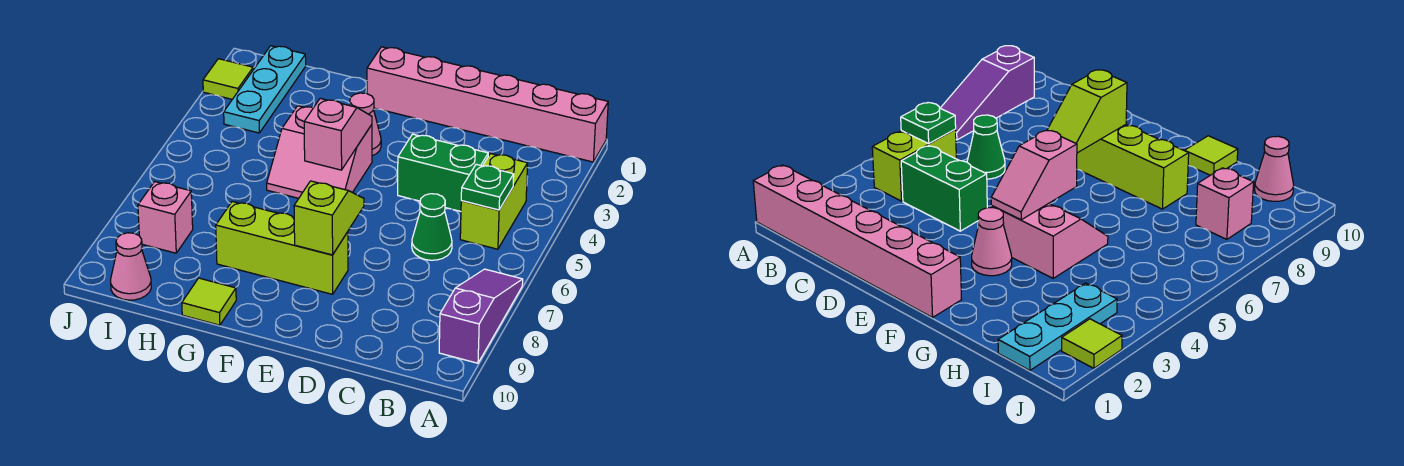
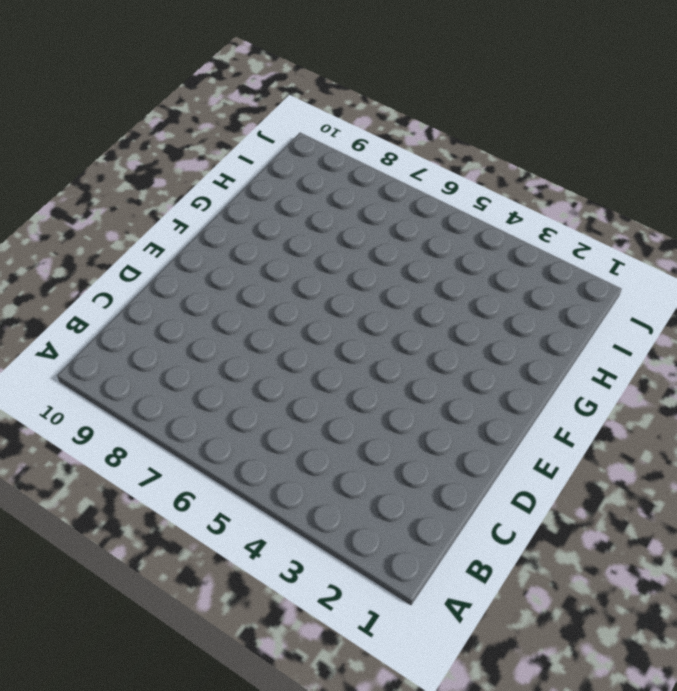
none -> pink brick A1:F1 level 1
none -> purple slope A7:A9 level 1 top 9
none -> lime brick B4:B5 level 1

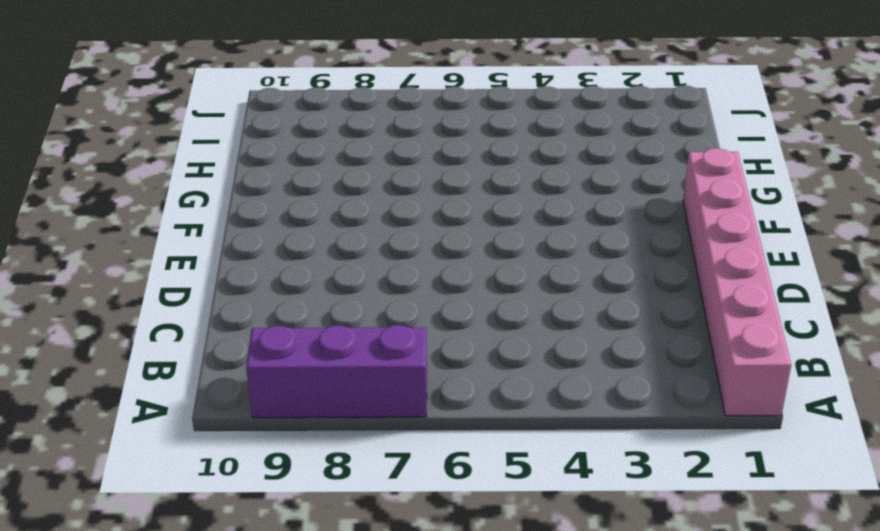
purple brick A7:A9 level 1 -> purple slope A7:A9 level 1 top 9
none -> lime brick B4:B5 level 1
none -> green brick C4:D4 level 1
none -> green cone C6 level 1

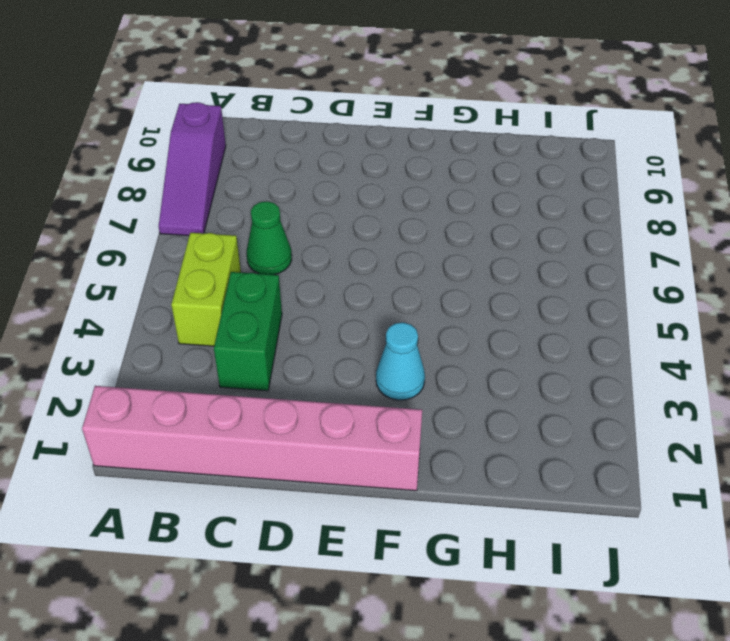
green brick C3:C4 level 1 -> green brick C4:D4 level 1
cyan cone F3 level 1 -> pink cone F3 level 1
none -> lime brick E8:G8 level 1
none -> pink slope F4:G5 level 1 top 4
none -> lime tile G10 level 1

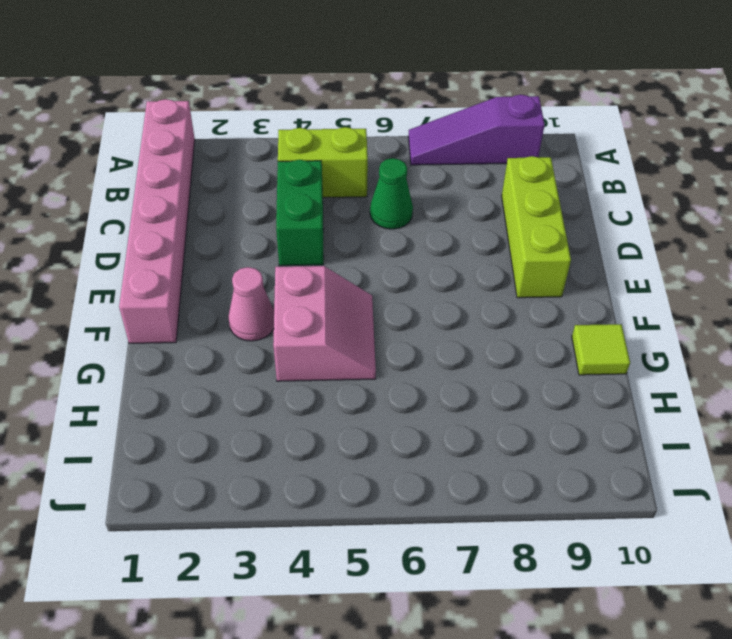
lime brick C9:E9 level 1 -> lime brick E8:G8 level 1
none -> cyan plate I1:I3 level 1
none -> pink brick I8 level 1
none -> pink cone I10 level 1

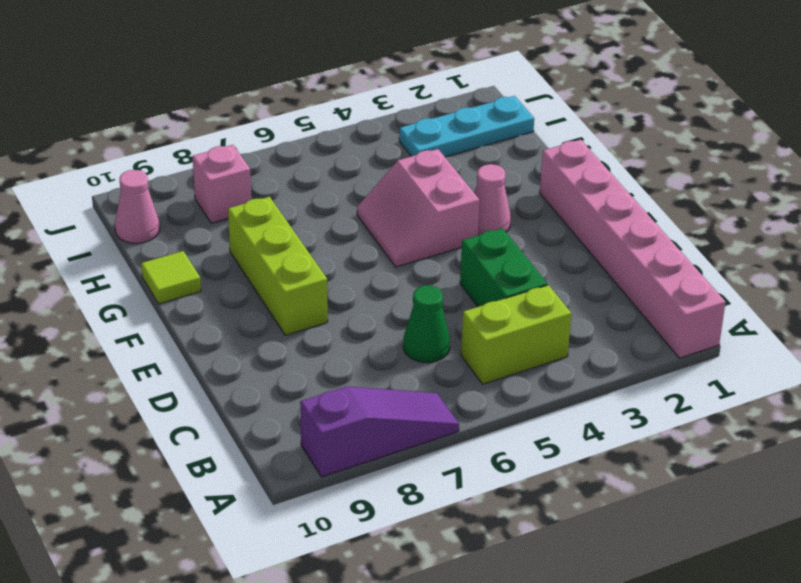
none -> lime tile J2 level 1
none -> green plate B5 level 2
none -> lime slope E7:E8 level 2 top 8

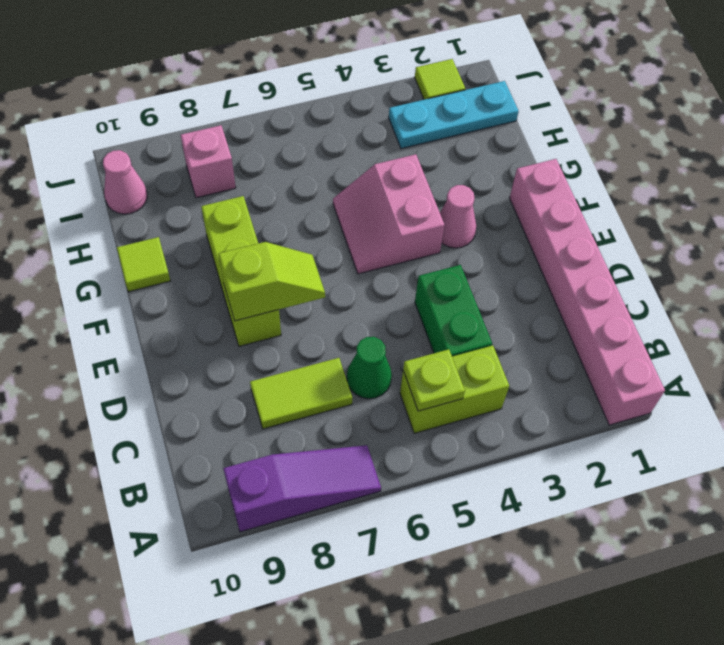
lime plate B5 level 2 -> green plate B5 level 2
lime tile C7:C8 level 1 -> none
none -> pink slope F4:F5 level 2 top 5

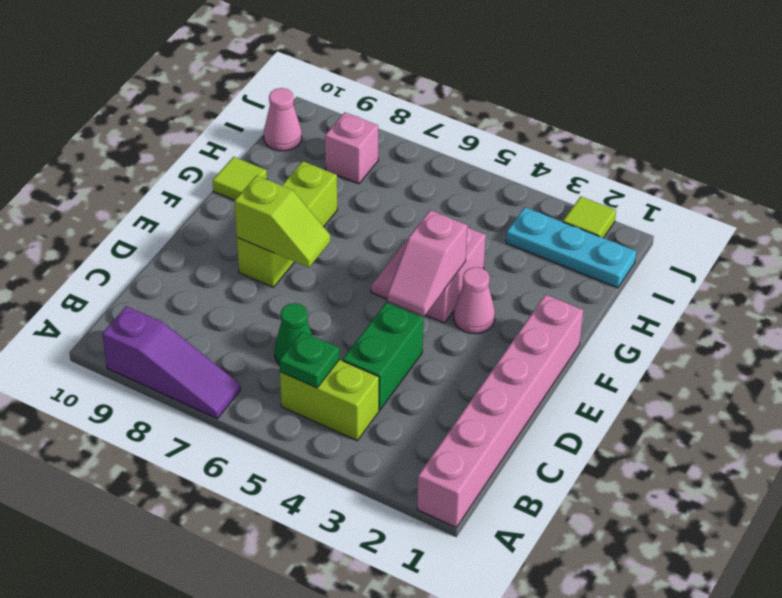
pink slope E4:F4 level 2 top F -> pink slope F4:F5 level 2 top 5

